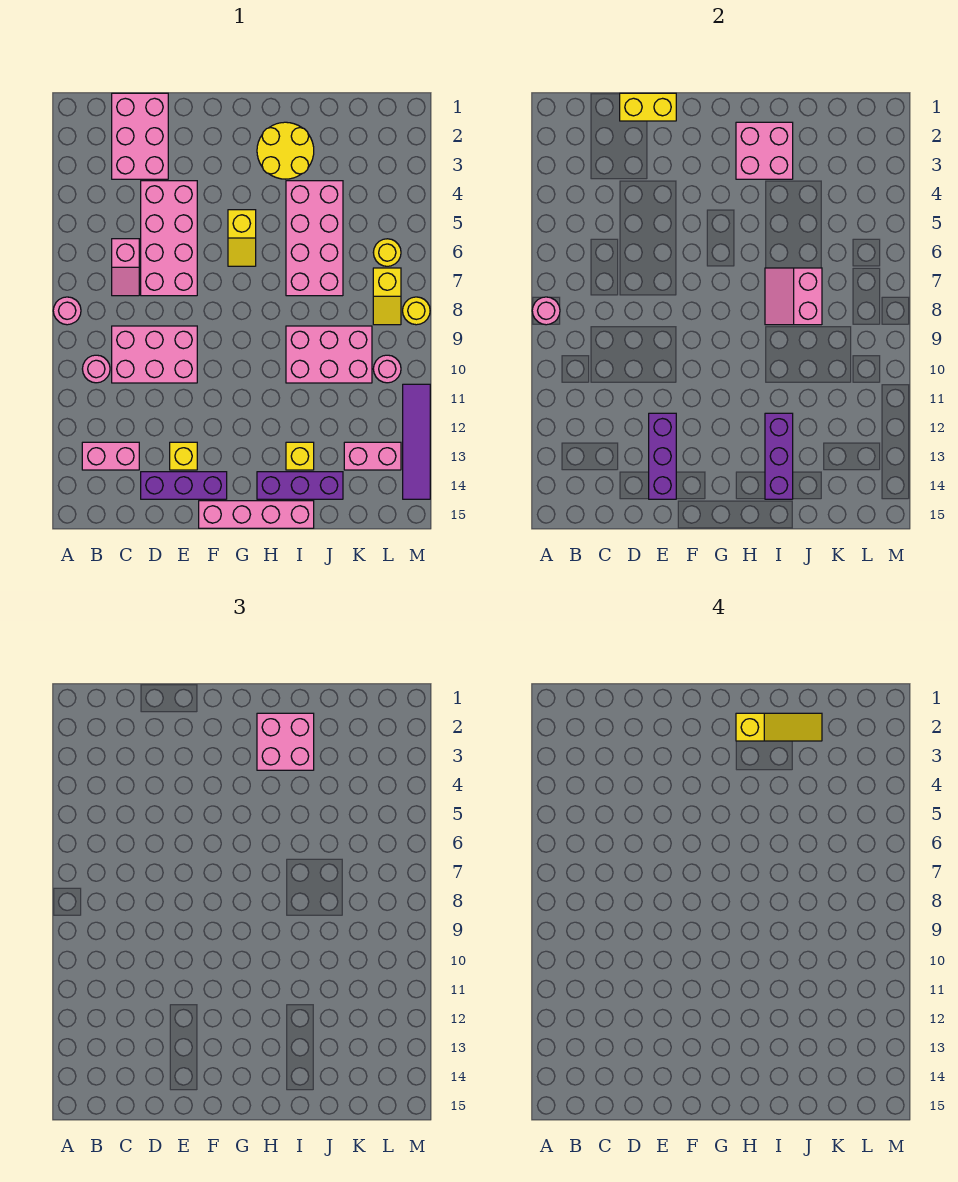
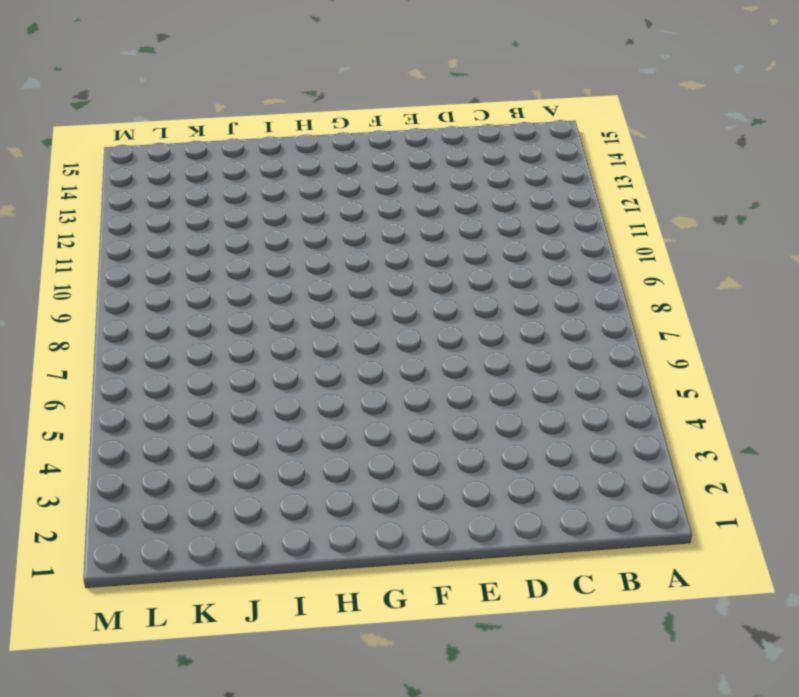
none -> pink round brick A8 level 1
none -> pink round brick B10 level 1
none -> pink brick B13:C13 level 1
none -> pink brick C1:D3 level 1

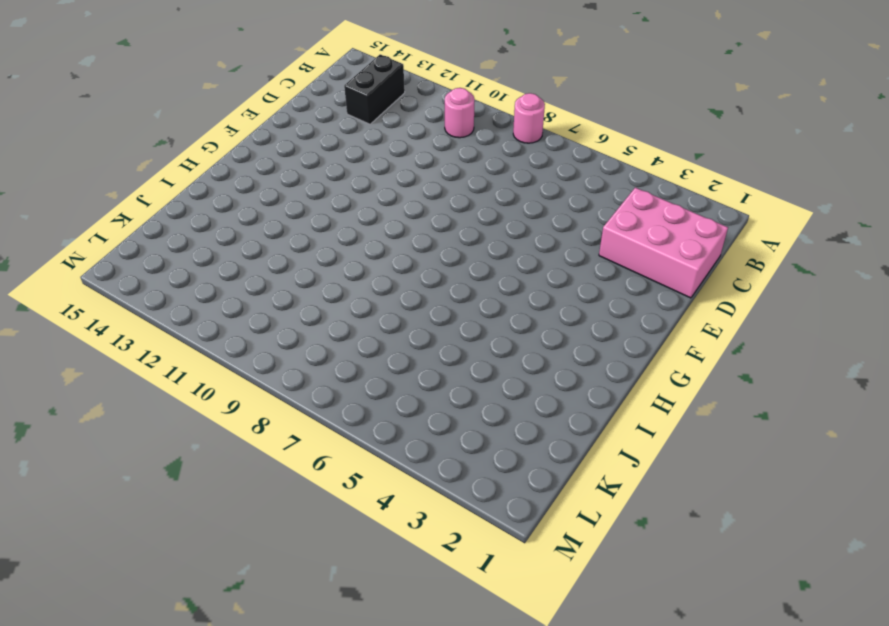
black brick B13:C13 level 1 -> pink brick B13:C13 level 1
none -> pink slope C6:C7 level 1 top 6
none -> pink brick C9:E10 level 1
none -> pink brick D4:E7 level 1
none -> purple brick D14:F14 level 1

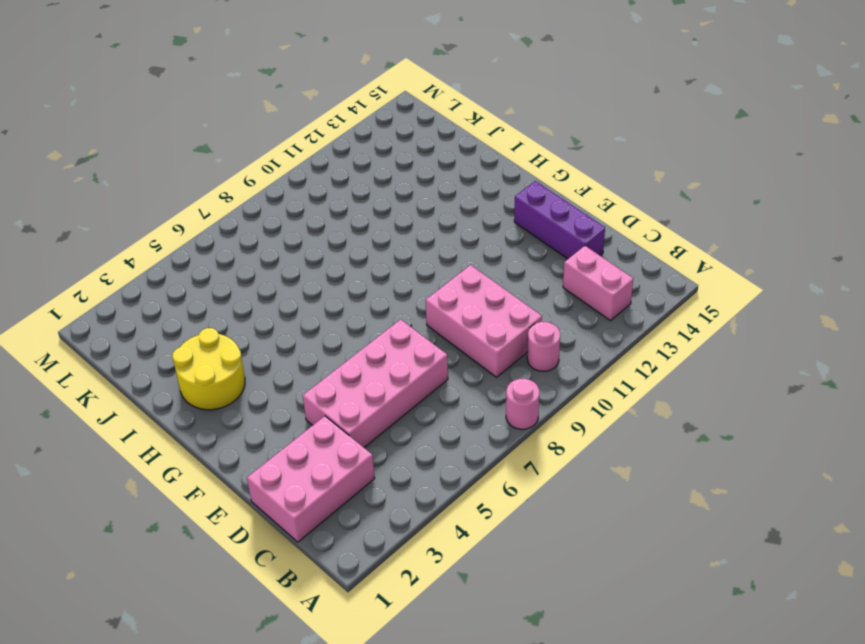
none -> pink slope C6:C7 level 1 top 6
none -> yellow brick E13 level 1
none -> pink brick F15:I15 level 1
none -> yellow slope G5:G6 level 1 top 5

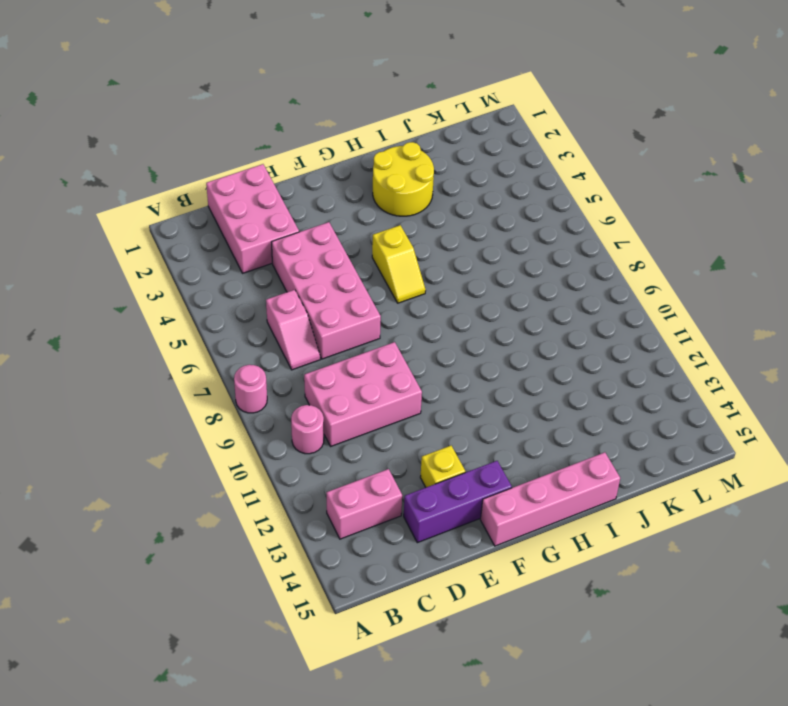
none -> purple brick H14:J14 level 1
none -> pink brick I4:J7 level 1
none -> pink brick I9:K10 level 1
none -> yellow brick I13 level 1

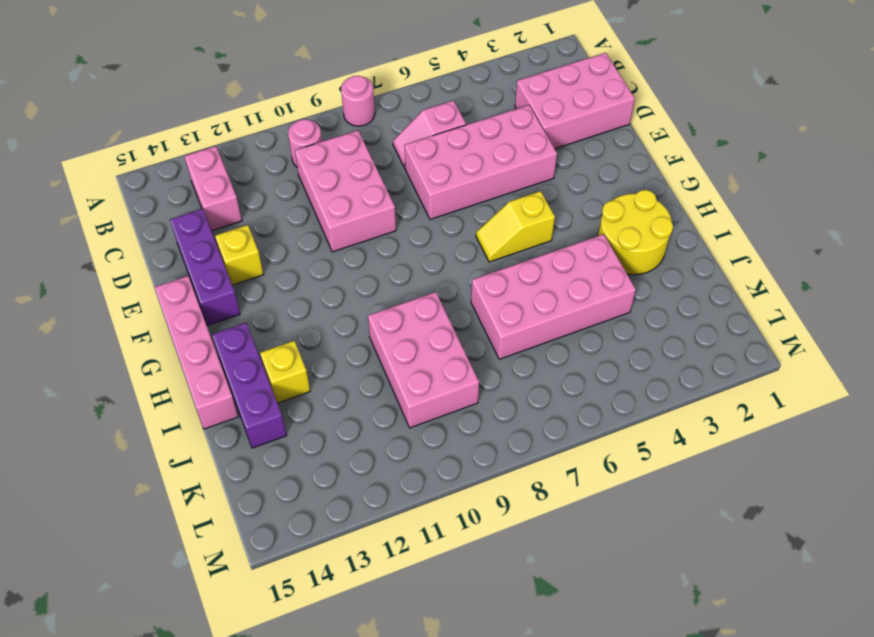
none -> pink brick K13:L13 level 1
none -> yellow round brick L6 level 1
none -> yellow slope L7:L8 level 1 top 7
none -> pink round brick L10 level 1

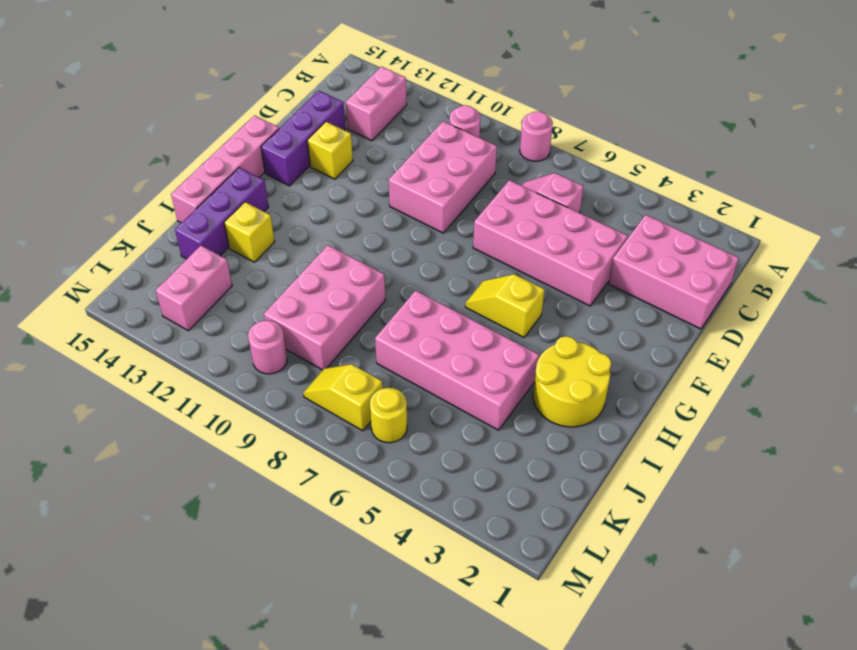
none -> yellow round brick M8 level 1
none -> purple tile M11:M14 level 1
none -> pink round brick A8 level 2
none -> yellow brick D1:E1 level 2

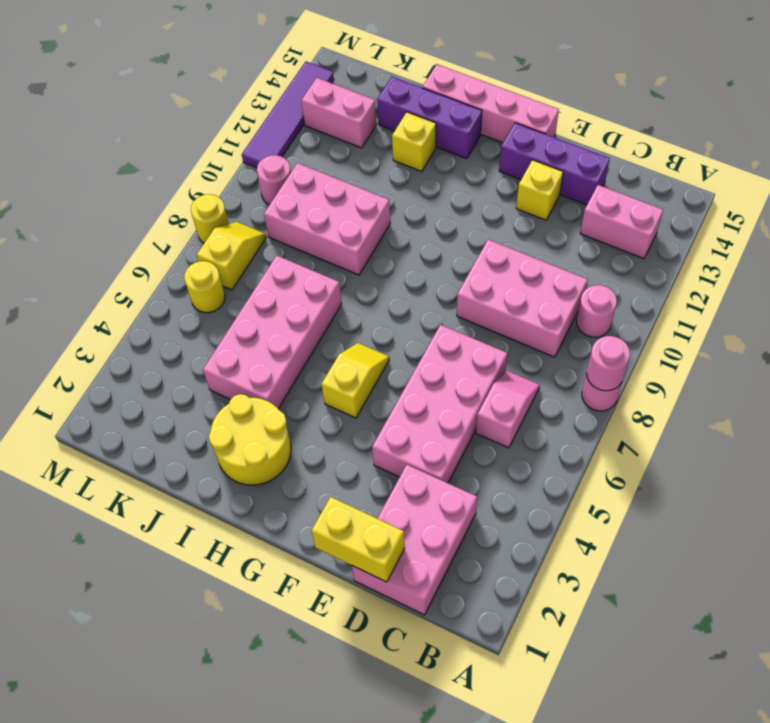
none -> purple brick E12:E14 level 2
none -> pink brick H2:I3 level 2
none -> pink slope I7:J8 level 2 top J
none -> purple brick I12:I14 level 2

